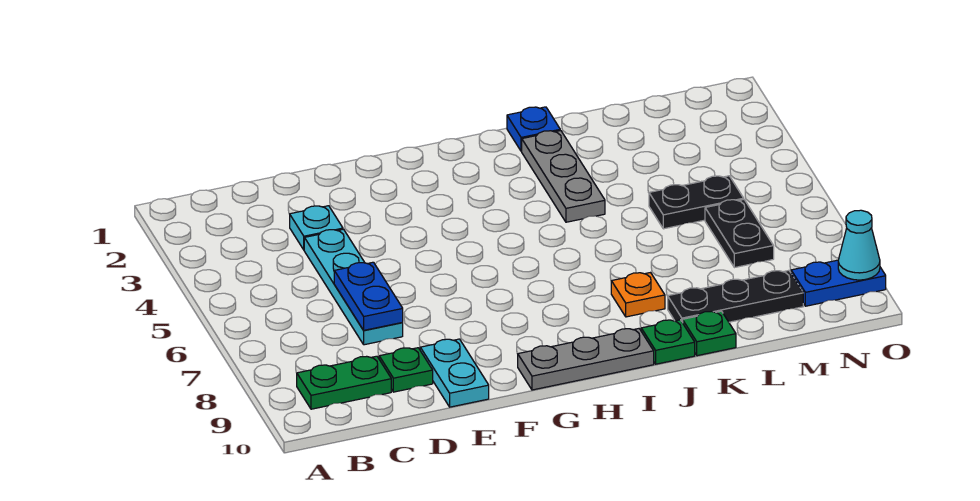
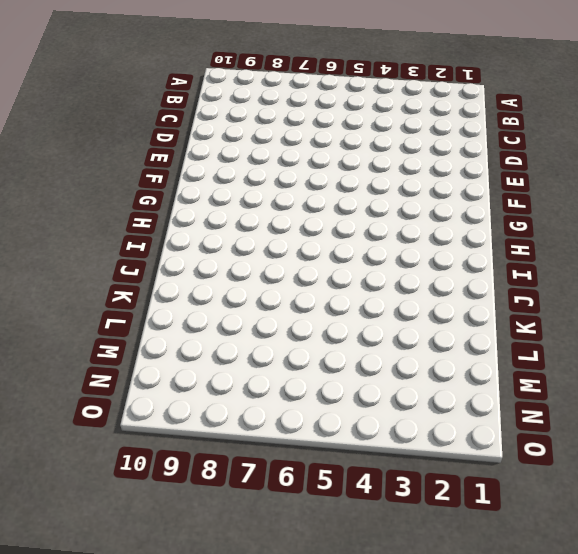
none -> green plate B9:C9 level 1
none -> cyan plate D3 level 1
none -> cyan plate D4:D7 level 1

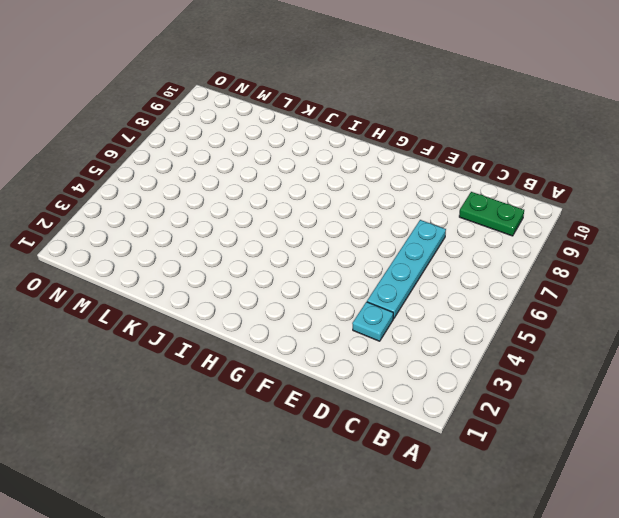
none -> green plate D9 level 1
none -> cyan plate E9:E10 level 1
none -> grey plate G10:I10 level 1

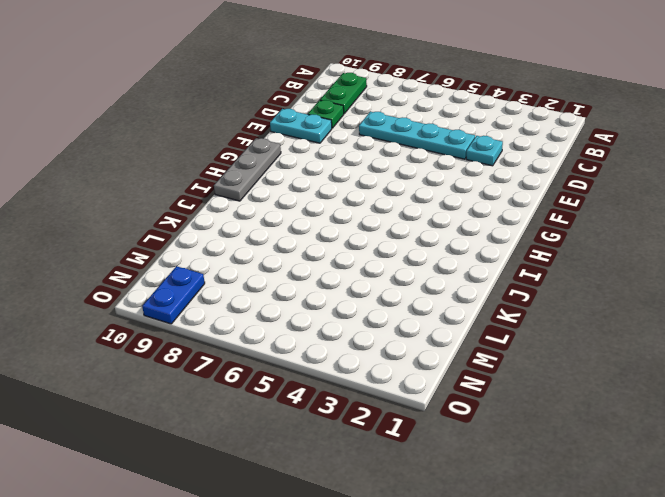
none -> blue plate J1 level 1
none -> grey plate J2:J4 level 1
none -> orange plate J8 level 1

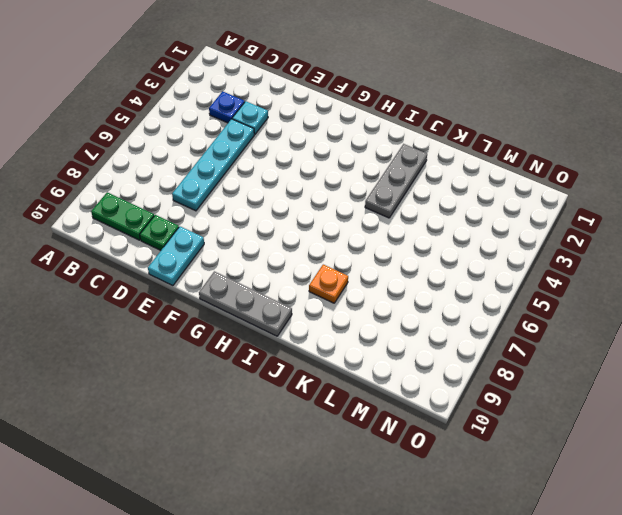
blue plate C3 level 1 -> blue plate J1 level 1
none -> green plate J10 level 1
none -> black plate K9:M9 level 1
none -> green plate K10 level 1

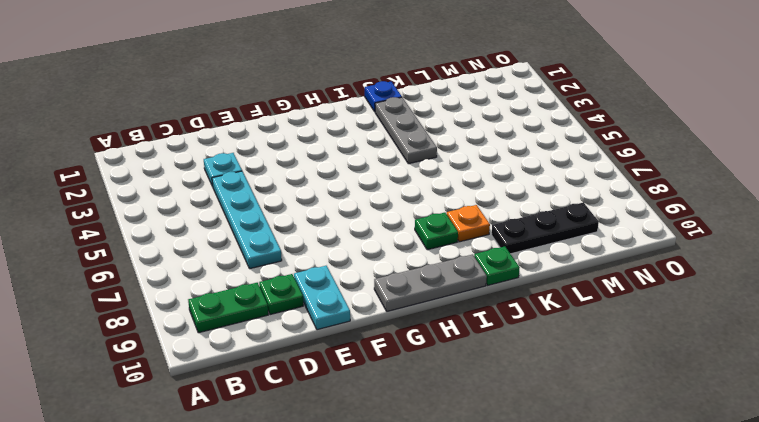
green plate I8 level 1 -> green plate K10 level 1
none -> black plate L5:M5 level 1
none -> black plate M6:M7 level 1
none -> blue plate N9:O9 level 1

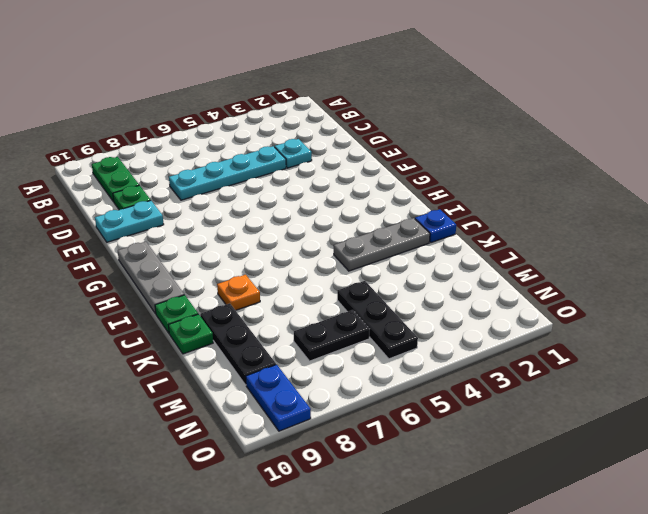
black plate L5:N5 level 1 -> black plate L5:M5 level 1
none -> blue plate D6:D7 level 2
none -> cyan cone O9 level 2

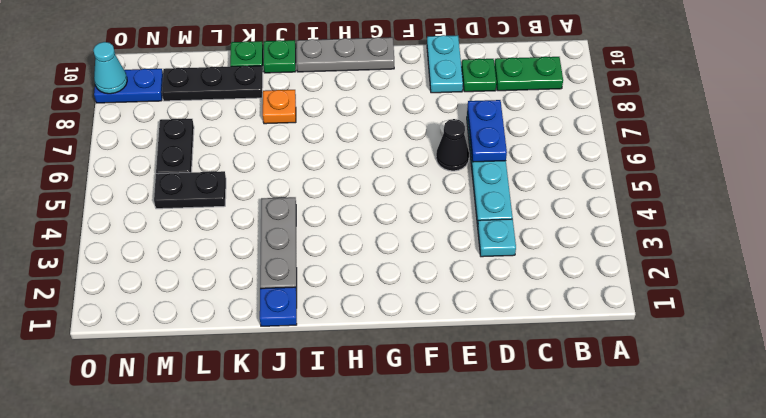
black cone E6 level 1 -> none

